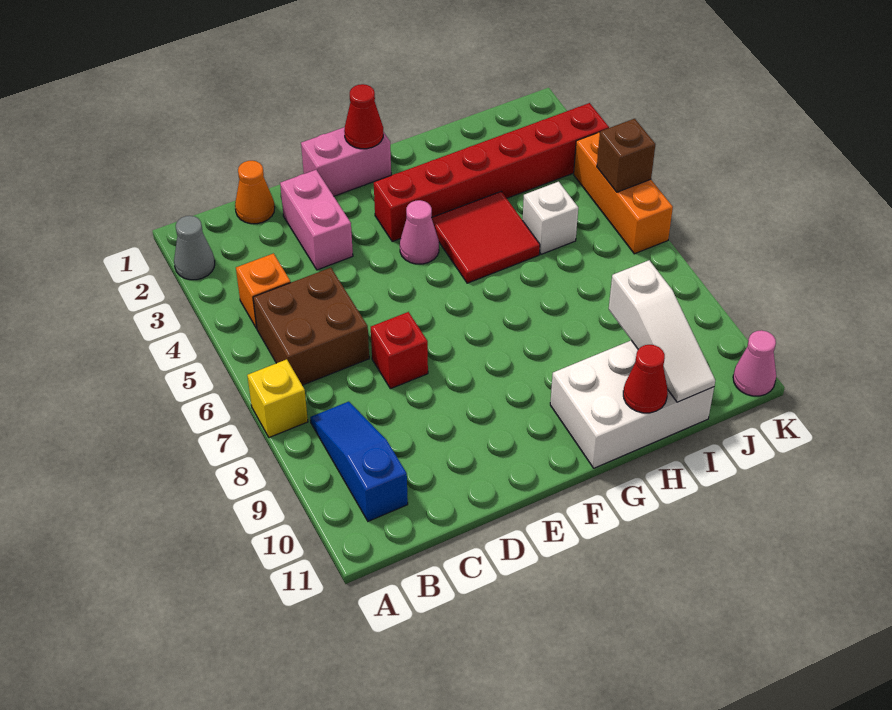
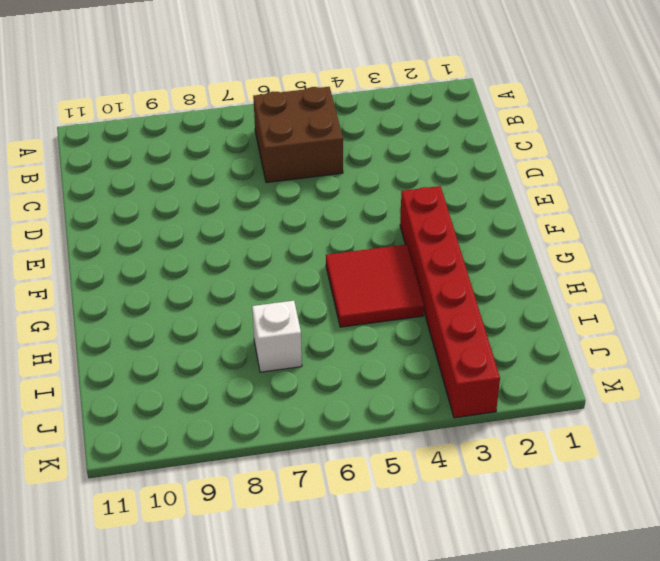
white brick I7 level 1 -> white brick I5 level 1
none -> grey cone A2 level 1
none -> yellow brick A7 level 1
none -> orange brick B4 level 1

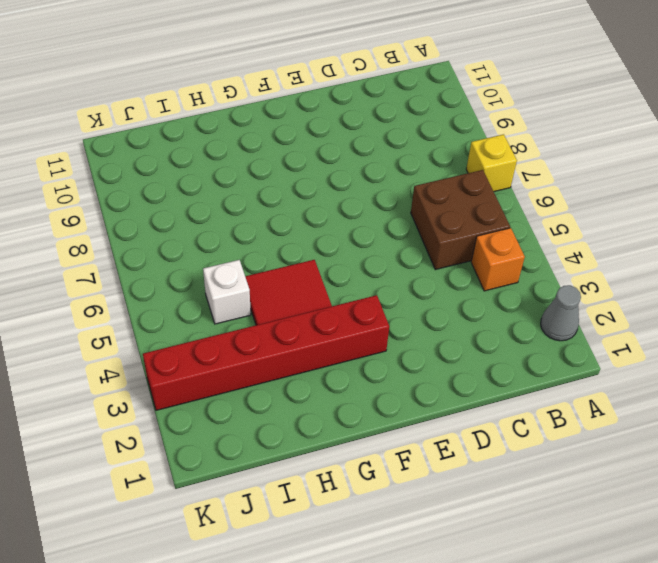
none -> blue slope B8:B10 level 1 top 10
none -> orange cone C1 level 1
none -> pink brick D2:D3 level 1

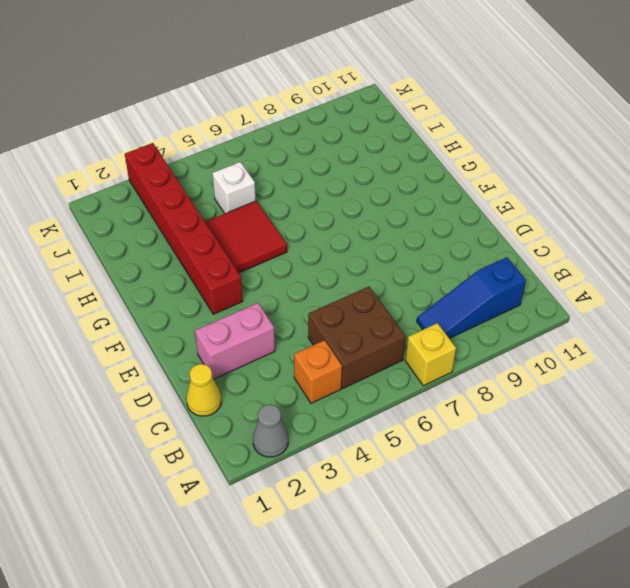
yellow cone C1 level 1 -> orange cone C1 level 1
none -> red brick D7 level 1
none -> pink brick E1:F1 level 1
none -> pink cone F4 level 1

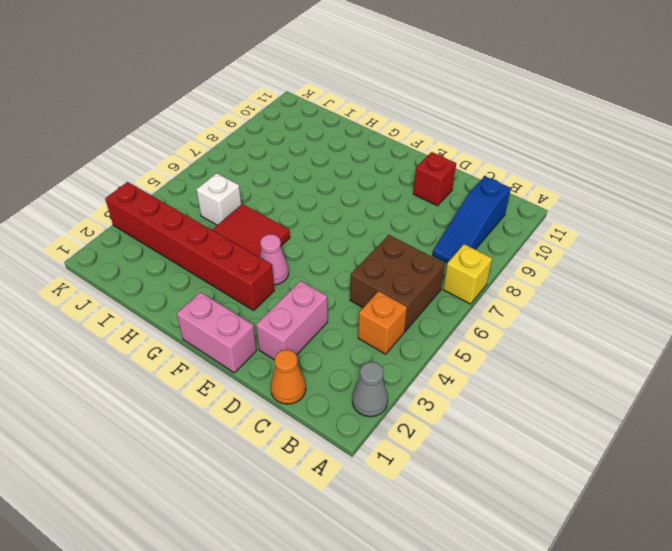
red brick D10 level 1 -> red brick D7 level 1
none -> white brick G10:I11 level 1
none -> orange brick K4:K6 level 1
none -> pink cone K11 level 1

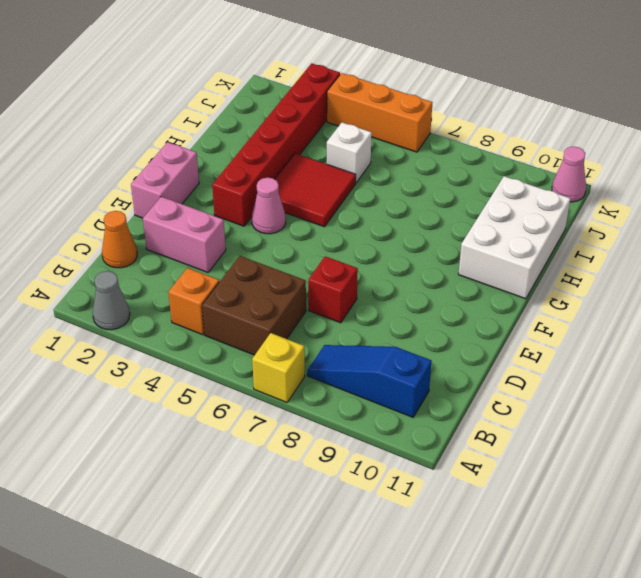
none -> red cone F1 level 2
none -> red cone H11 level 2
none -> white slope I9:I11 level 2 top 9

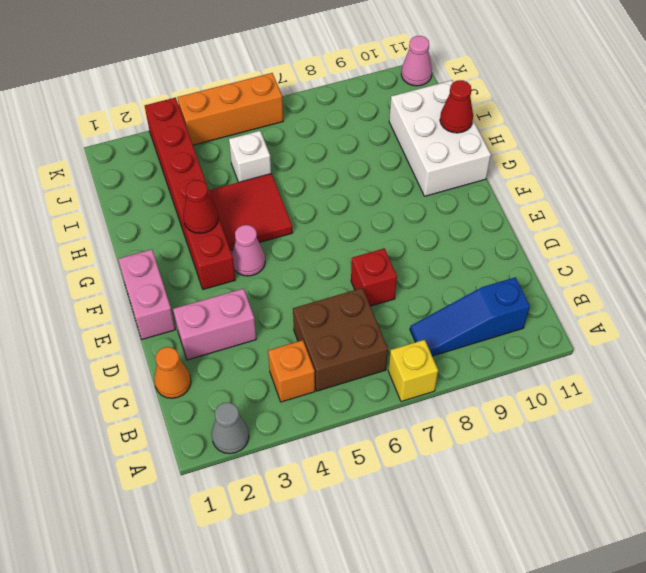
red cone G3 level 2 -> red cone F1 level 2
none -> white slope I9:I11 level 2 top 9
none -> brown brick K5 level 2

